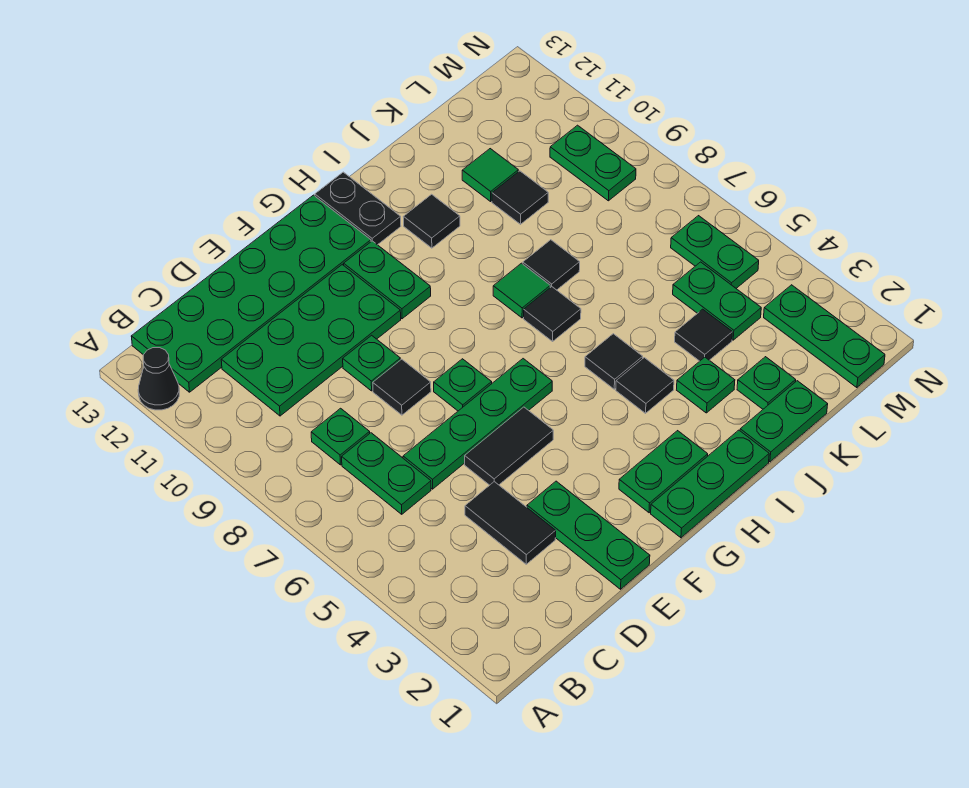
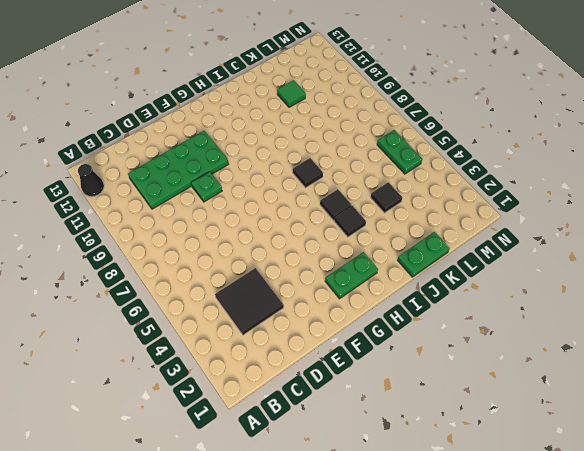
black tile C3:D4 level 1 -> black tile D3:D4 level 1
none -> green plate B12:G13 level 1
none -> green plate C6:C7 level 1
none -> green plate C8 level 1
none -> green plate D6:G6 level 1

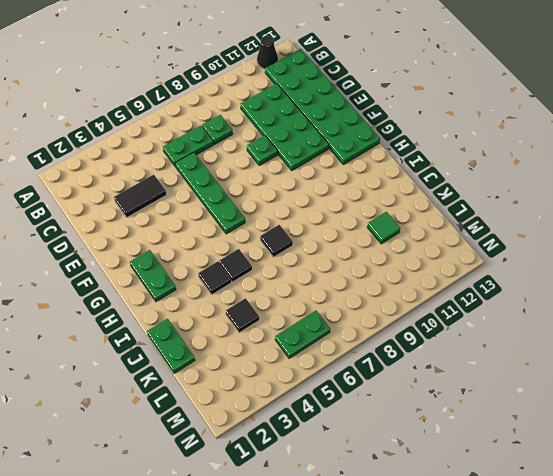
none -> green plate E1:E3 level 1
none -> black tile E5:F5 level 1
none -> black tile E8 level 1
none -> green plate F7 level 1

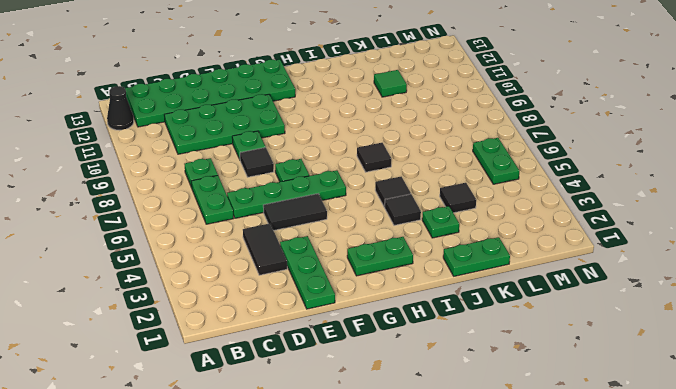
none -> green plate G1:I1 level 1
none -> green plate G10:G11 level 1
none -> black plate H12:H13 level 1
none -> green tile I8 level 1

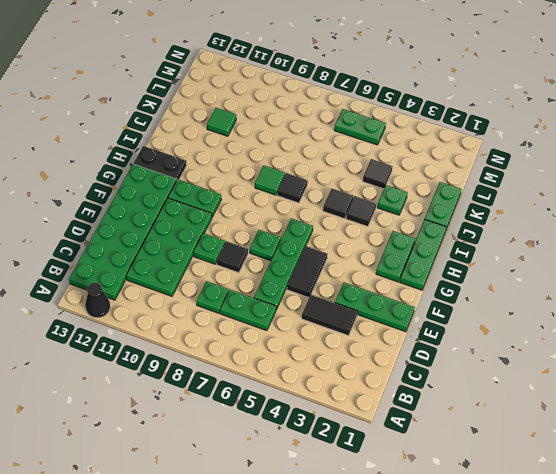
none -> black tile I11 level 1
none -> black tile J8 level 1
none -> green plate K2 level 1
none -> black tile K10 level 1

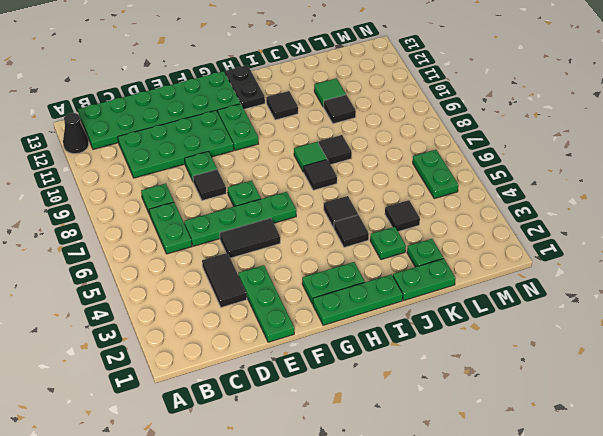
none -> green plate L4:L5 level 1
none -> green plate M1:M3 level 1
none -> green plate M9:M10 level 1

